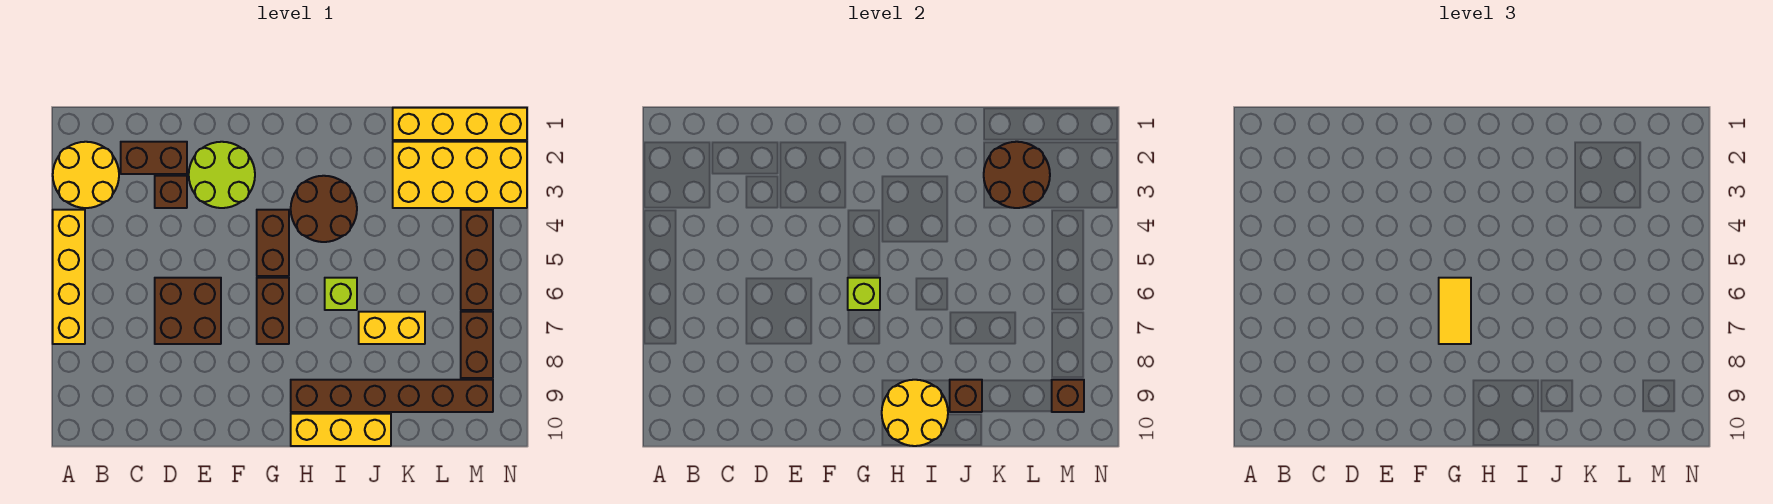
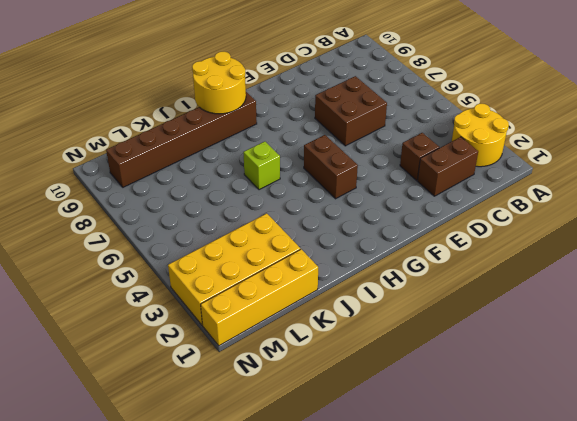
none -> yellow brick A4:A7 level 1
none -> lime round brick E2:F3 level 1
none -> brown brick G6:G7 level 1

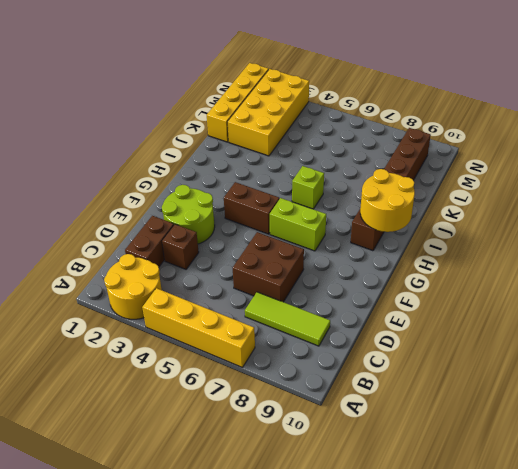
lime tile C7:C9 level 1 -> none
lime brick G6:G7 level 1 -> brown brick G6:G7 level 1
none -> brown round brick H3:I4 level 1
none -> yellow brick H10:J10 level 1
none -> yellow brick J7:K7 level 1

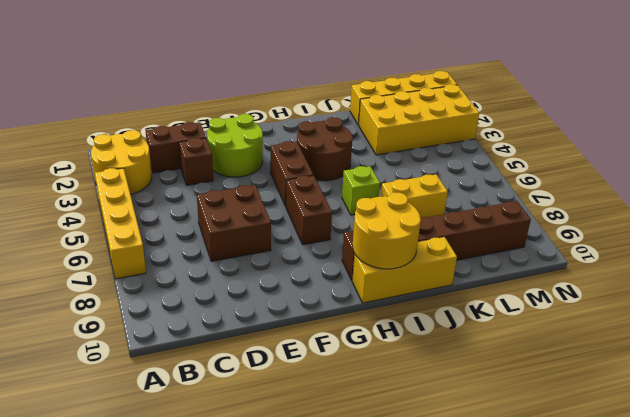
none -> brown brick M4:M6 level 1
none -> brown brick M7:M8 level 1
none -> lime brick G6 level 2

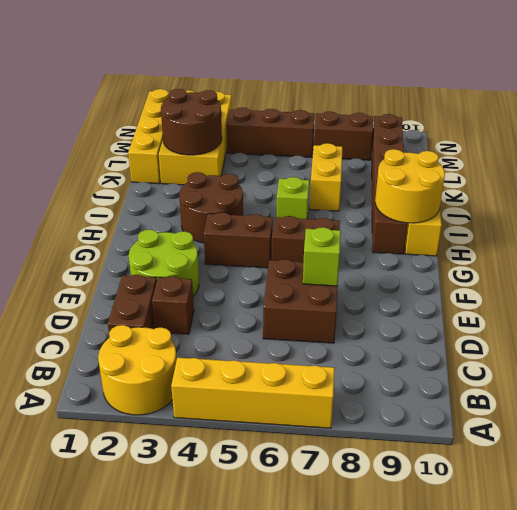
lime brick E7 level 2 -> lime brick G6 level 2
none -> brown brick J9 level 2
none -> brown brick M9 level 2
none -> yellow tile G6:G7 level 3

